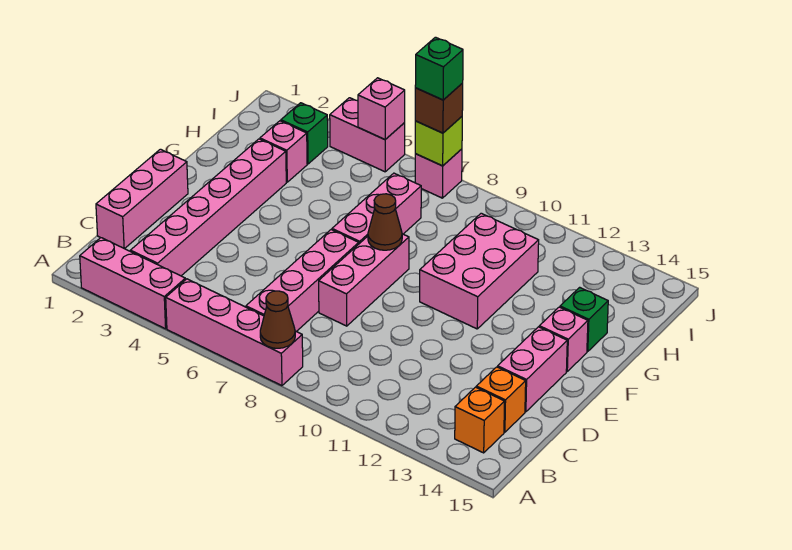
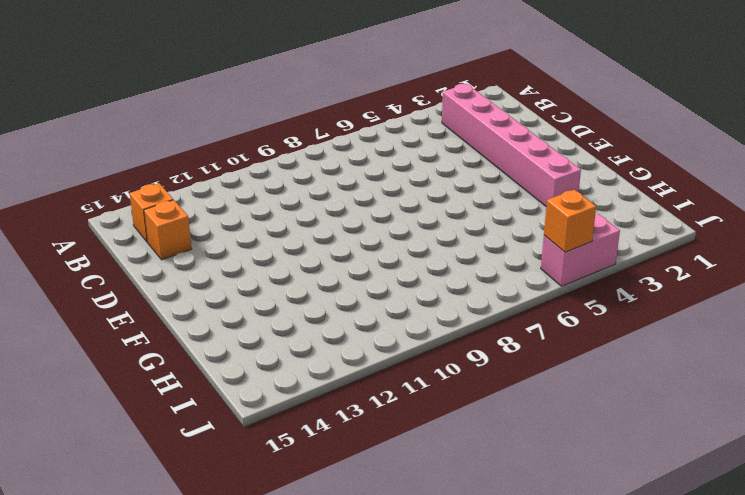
orange brick J5 level 2 -> pink brick J5 level 2
none -> pink brick A2:A4 level 1
none -> pink brick A5:A8 level 1
none -> pink brick B7:E7 level 1

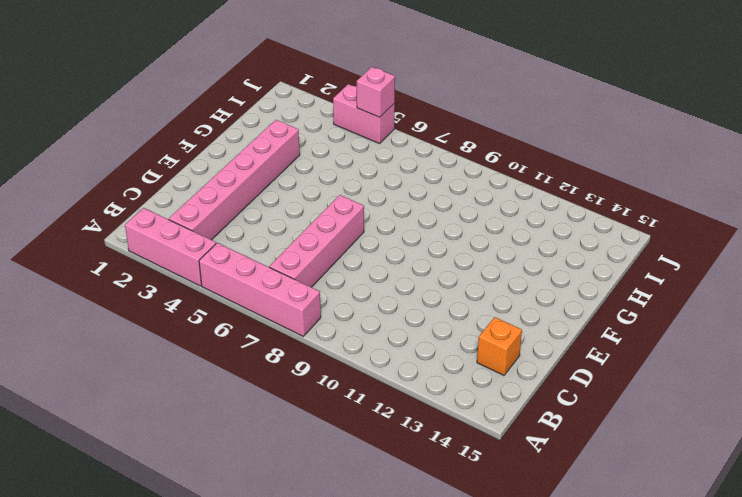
none -> orange brick B14 level 1
none -> pink brick C1:E1 level 1
none -> pink brick D8:F8 level 1

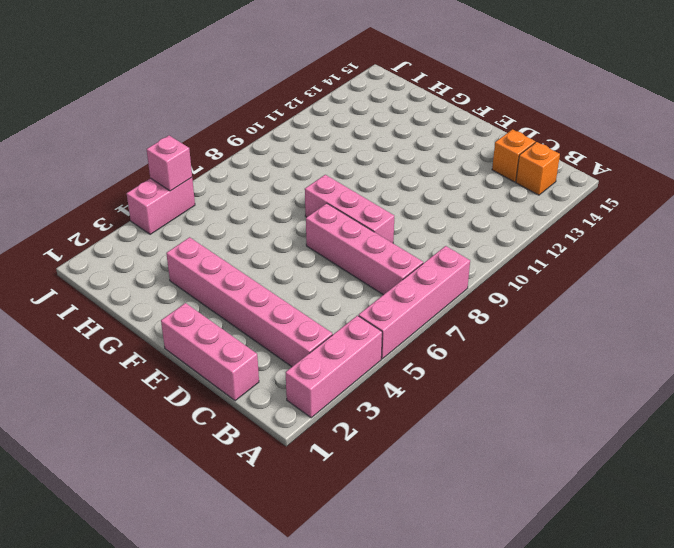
none -> pink brick D14:E14 level 1
none -> pink brick F7:H7 level 1
none -> pink brick F10:H11 level 1

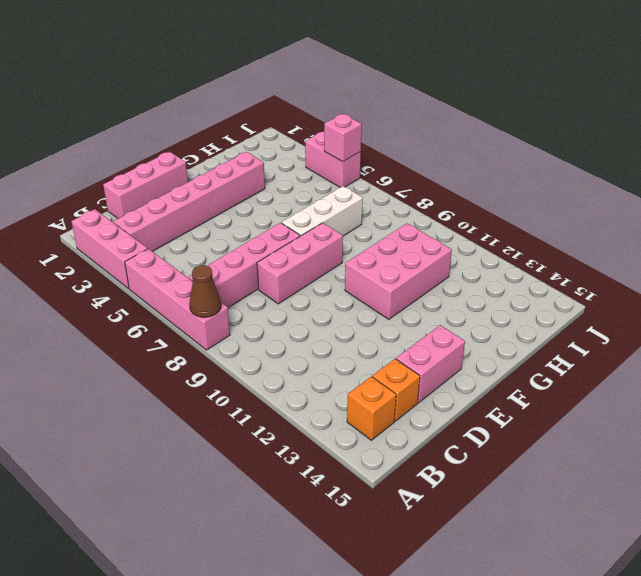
white brick F7:H7 level 1 -> pink brick F7:H7 level 1
none -> pink brick F14 level 1
none -> green brick G14 level 1
none -> pink brick H3 level 1

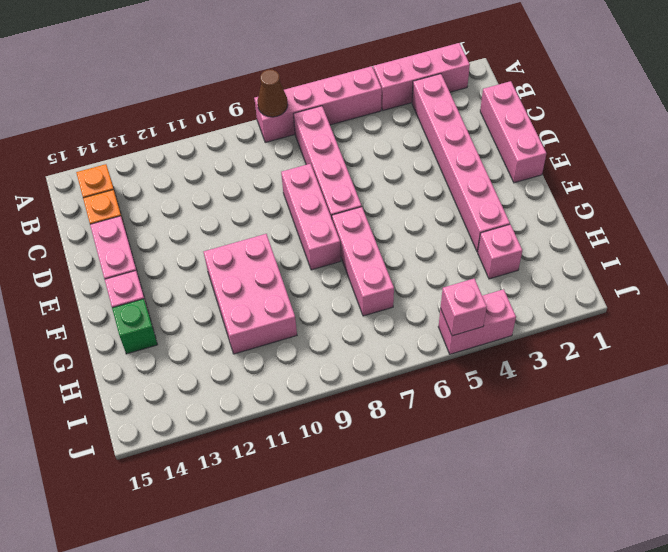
none -> green brick I3 level 1
none -> pink brick J7 level 1
none -> brown cone F8 level 2

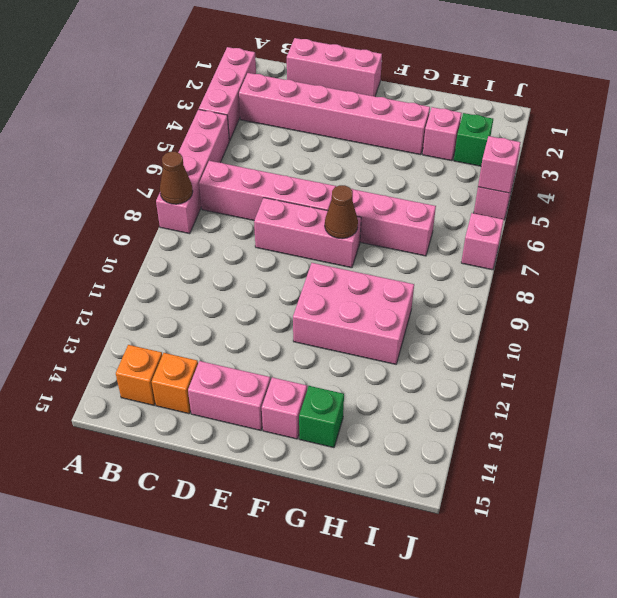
none -> lime brick J7 level 2
none -> brown brick J7 level 3
none -> green brick J7 level 4

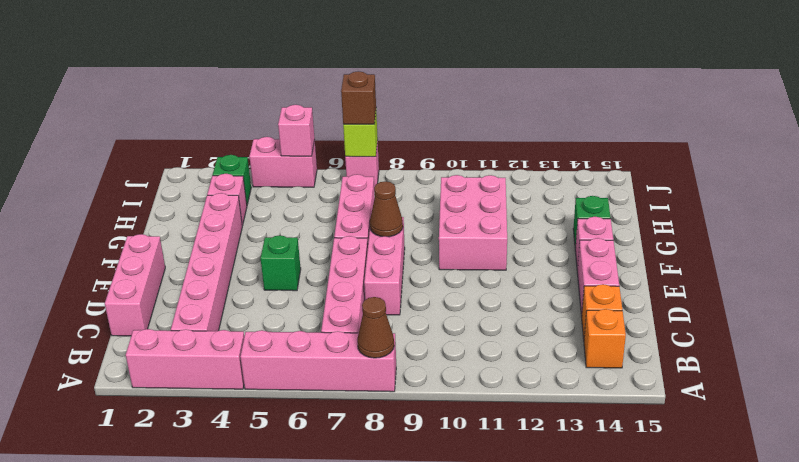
green brick E5 level 1 -> green brick J7 level 4

